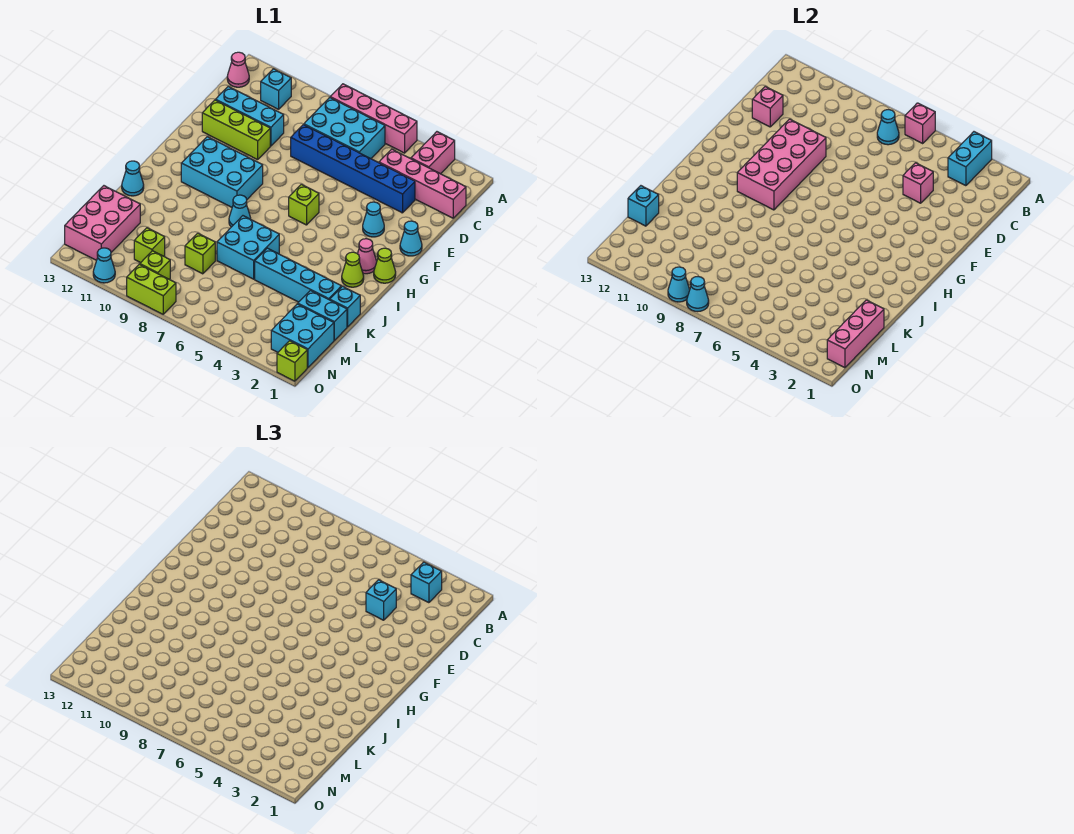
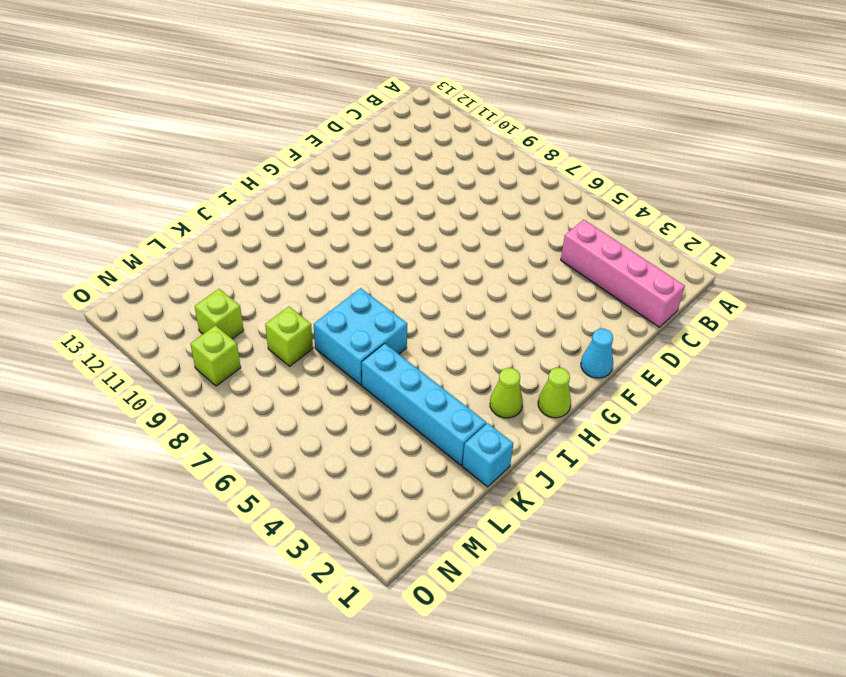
none -> pink brick A3:B3 level 1
none -> pink brick A5:A8 level 1
none -> cyan brick B6:C8 level 1
none -> cyan brick B11 level 1

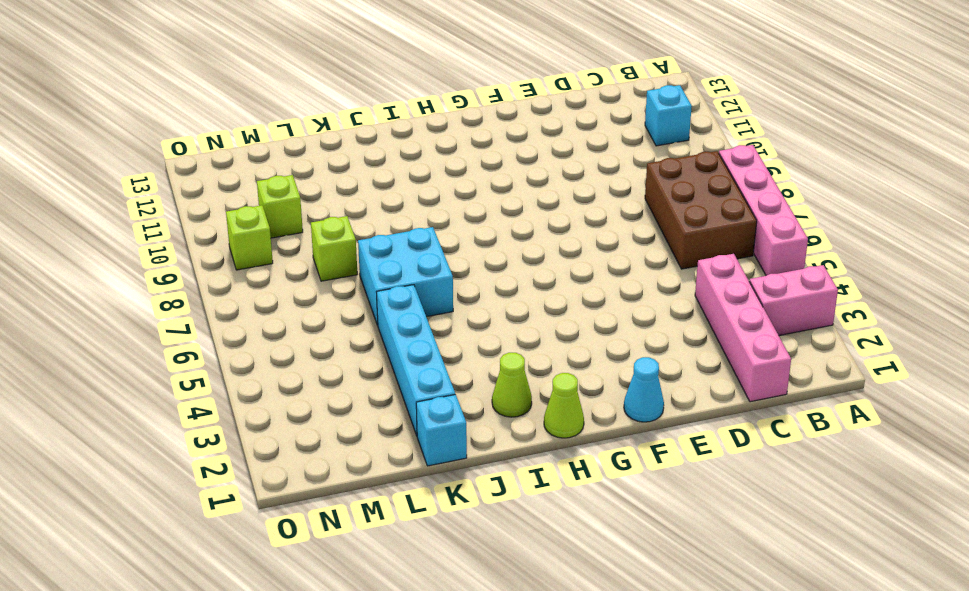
brown brick B6:C8 level 1 -> cyan brick B6:C8 level 1
none -> pink cone B13 level 1
none -> blue brick D3:D8 level 1
none -> cyan brick D10:D12 level 1
none -> lime brick E10:E12 level 1

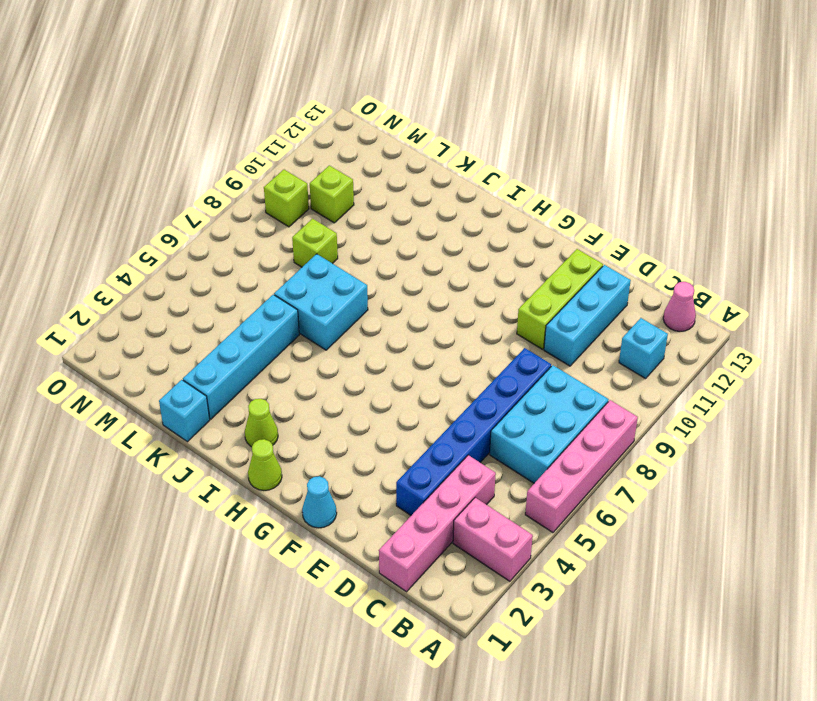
none -> cyan cone F3 level 1
none -> lime brick G6 level 1
none -> cyan brick G9:H11 level 1
none -> pink cone H2 level 1

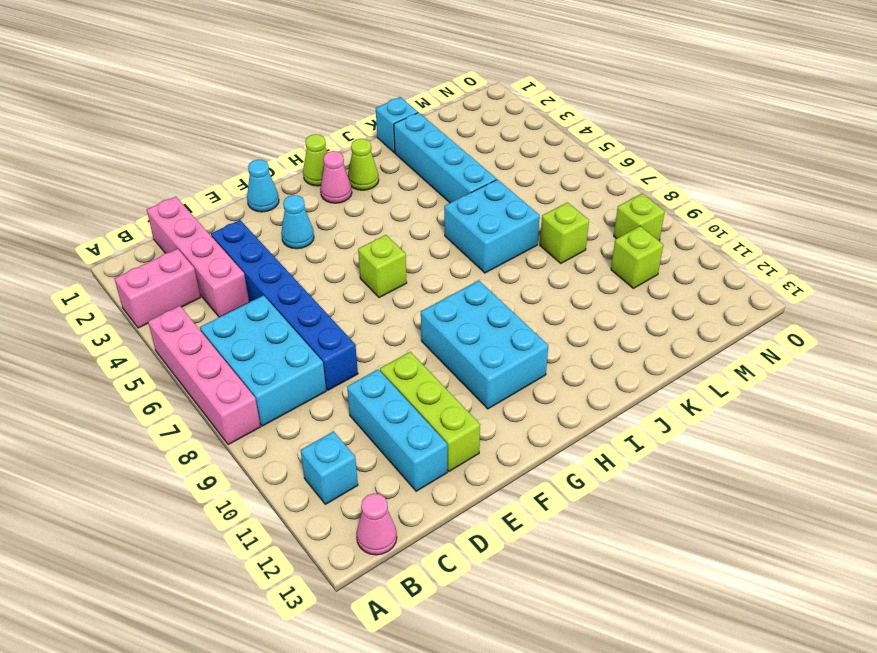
none -> cyan cone I8 level 1
none -> cyan cone J13 level 1
none -> cyan brick L1:L2 level 1
none -> pink brick L12:N13 level 1

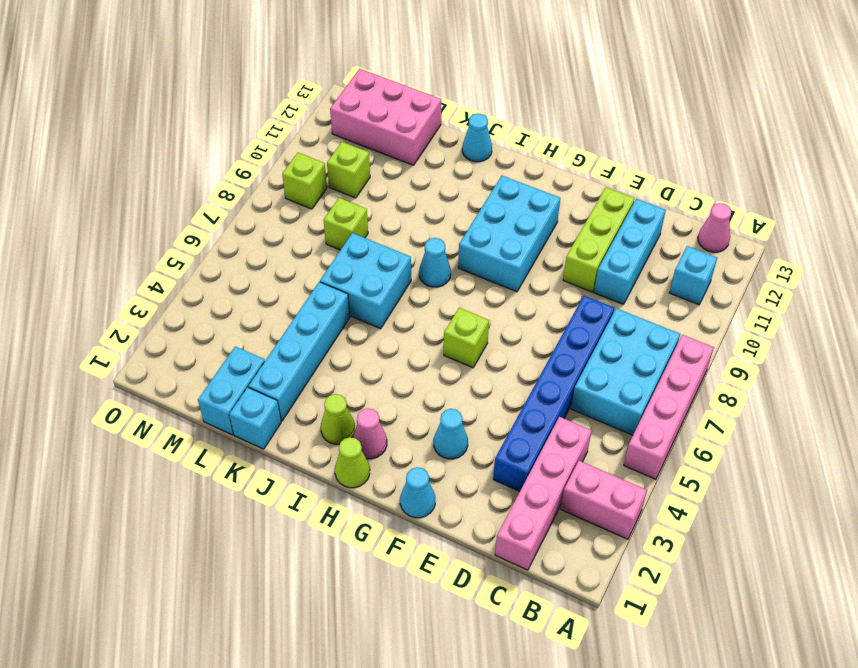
none -> cyan brick M1:N2 level 1
none -> lime brick O1 level 1
none -> lime brick O8:O9 level 1
none -> cyan cone O11 level 1

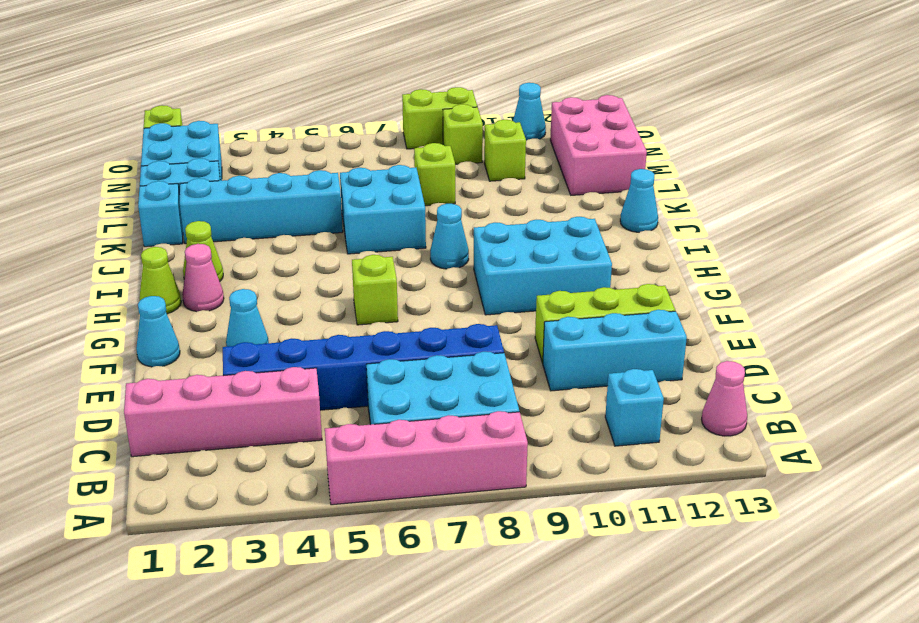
none -> pink brick A3:B3 level 1
none -> cyan brick A3:B3 level 2
none -> pink brick A6 level 2
none -> cyan cone B7 level 2

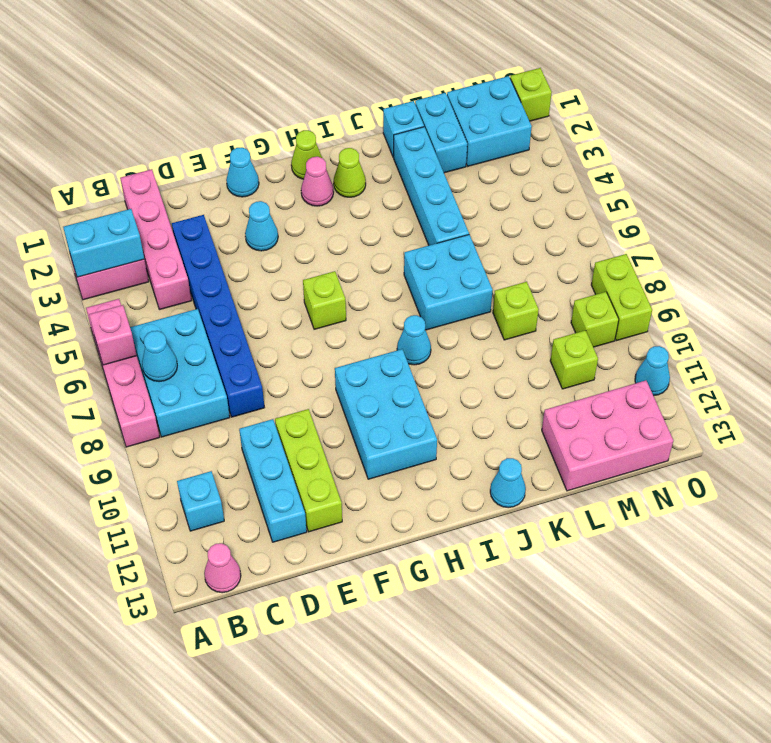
none -> pink brick D4 level 2
none -> pink brick D12 level 2
none -> pink brick E9:H10 level 2
none -> pink brick L1:N1 level 2

